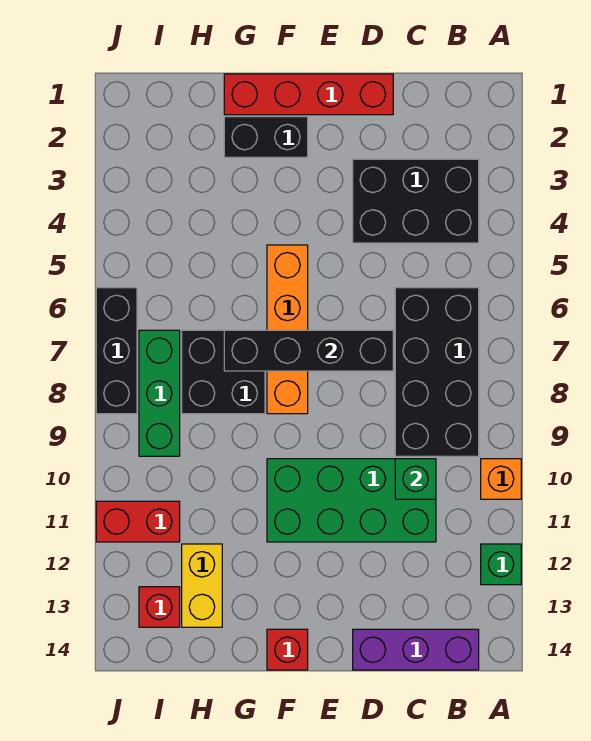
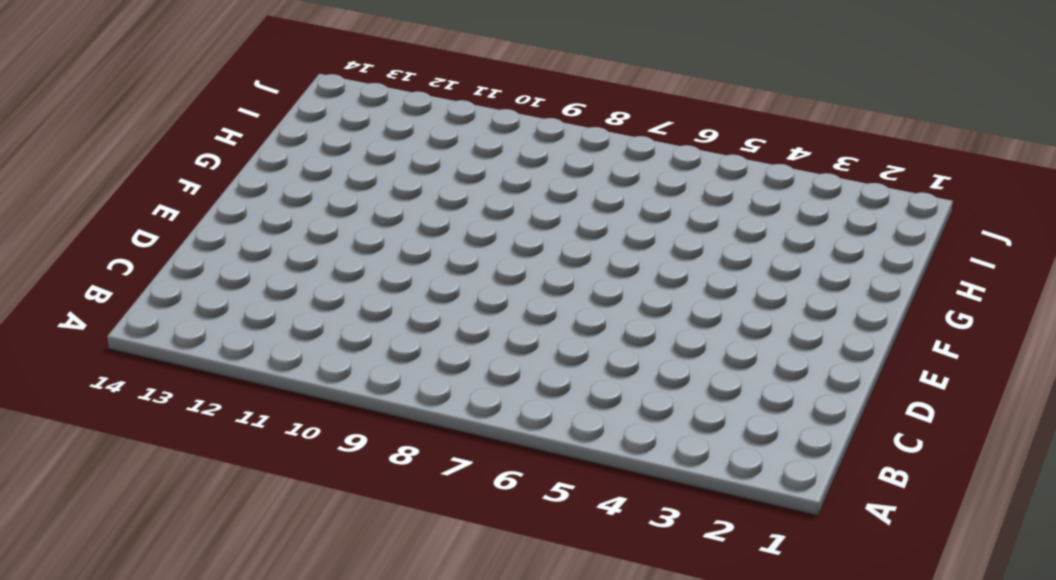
none -> orange brick A10 level 1
none -> green brick A12 level 1
none -> black brick B3:D4 level 1

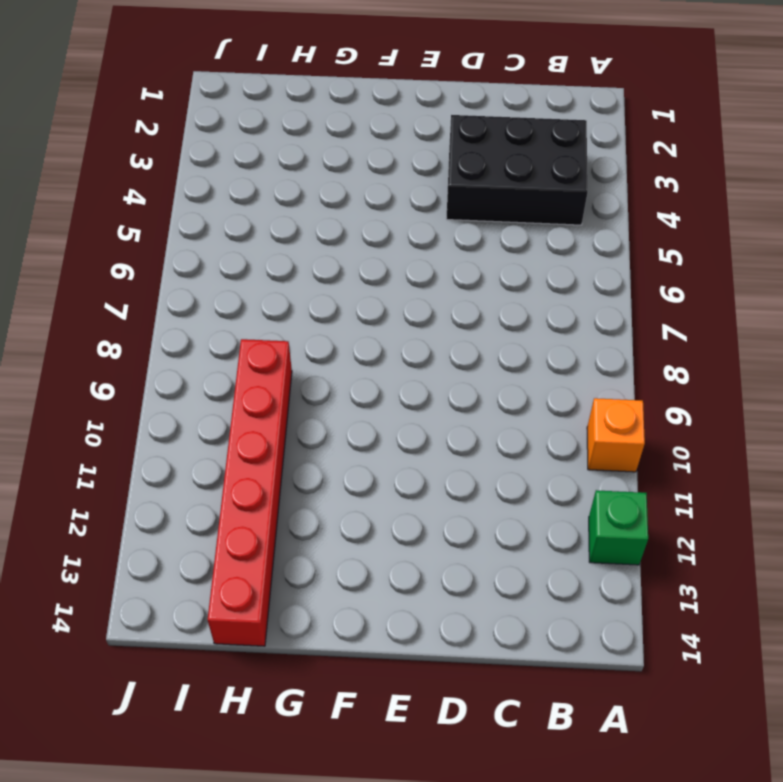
red brick H9:H14 level 1 -> yellow brick H12:H13 level 1
none -> black brick B6:C9 level 1
none -> purple brick B14:D14 level 1
none -> green brick C10:F11 level 1

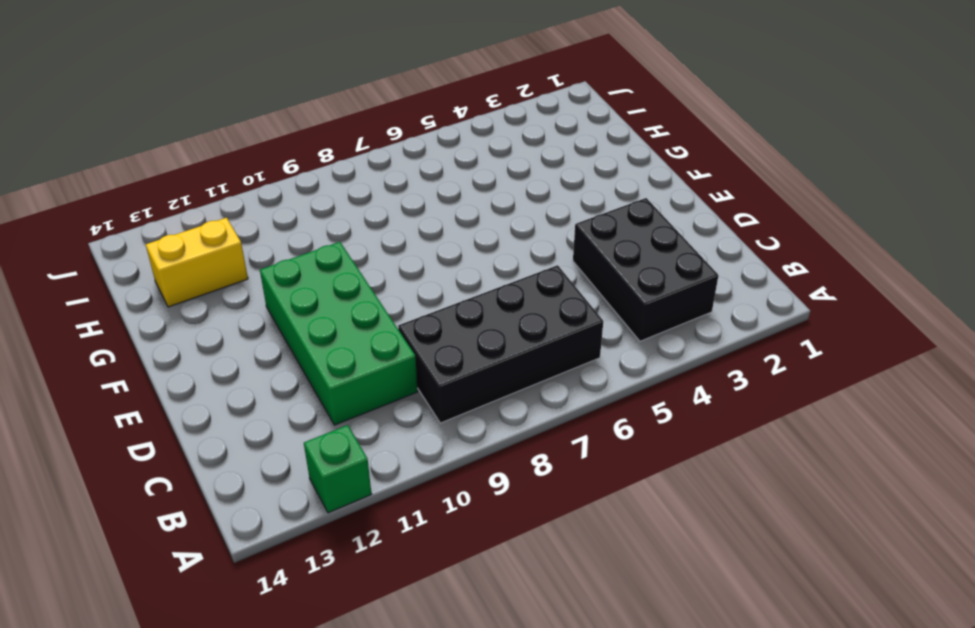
none -> orange brick A10 level 1
none -> purple brick B14:D14 level 1
none -> red brick D1:G1 level 1

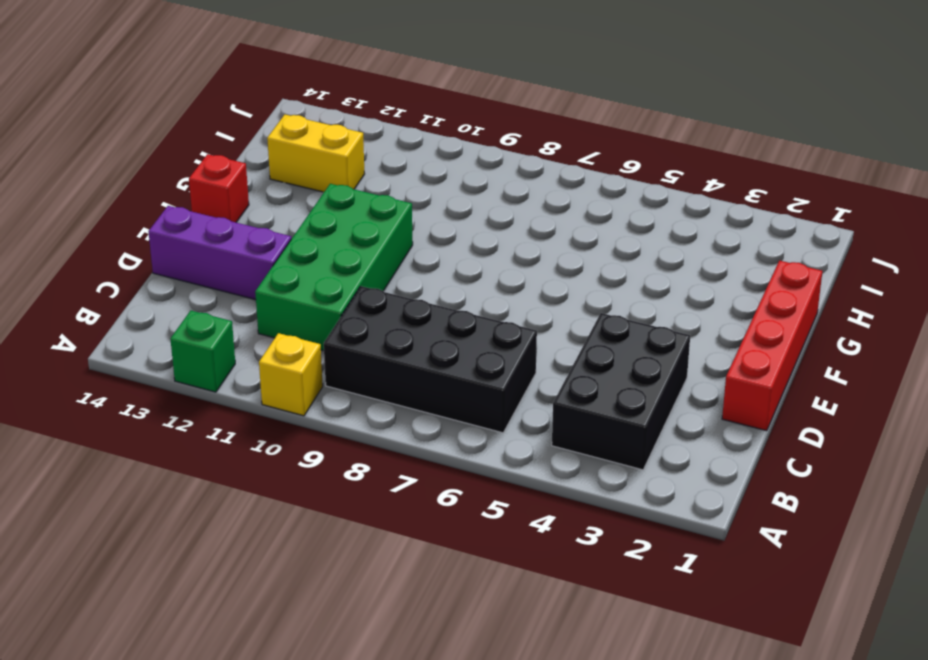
yellow brick A10 level 1 -> orange brick A10 level 1
purple brick D12:D14 level 1 -> purple brick B14:D14 level 1
none -> black brick F2:G2 level 1
none -> orange brick F5:F8 level 1
none -> black brick G7:H8 level 1

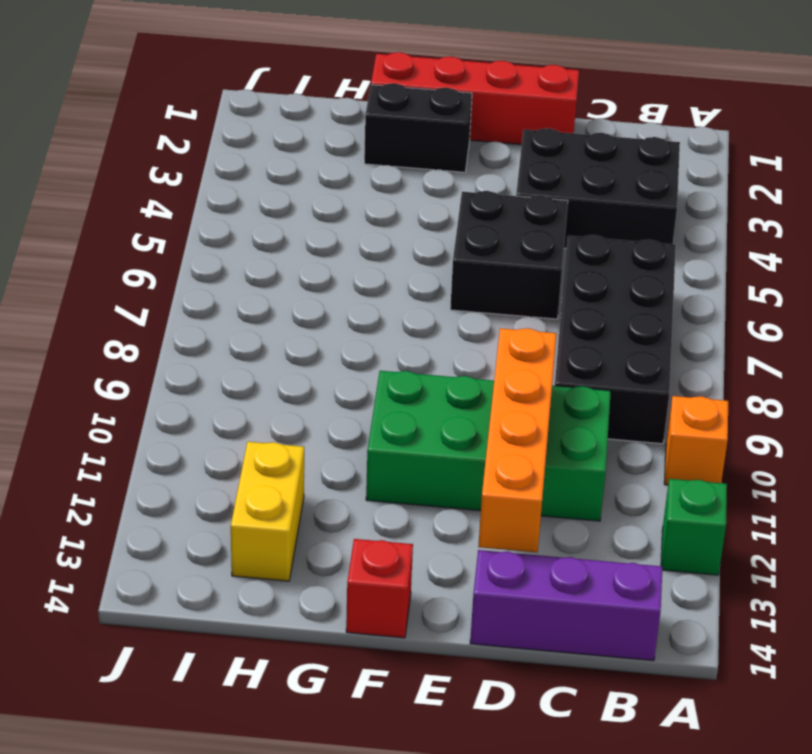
black brick D5:E6 level 1 -> black brick G7:H8 level 1
orange brick D10:D13 level 2 -> orange brick F5:F8 level 1
none -> green brick I7:I9 level 1
none -> red brick I11:J11 level 1
none -> red brick I13 level 1

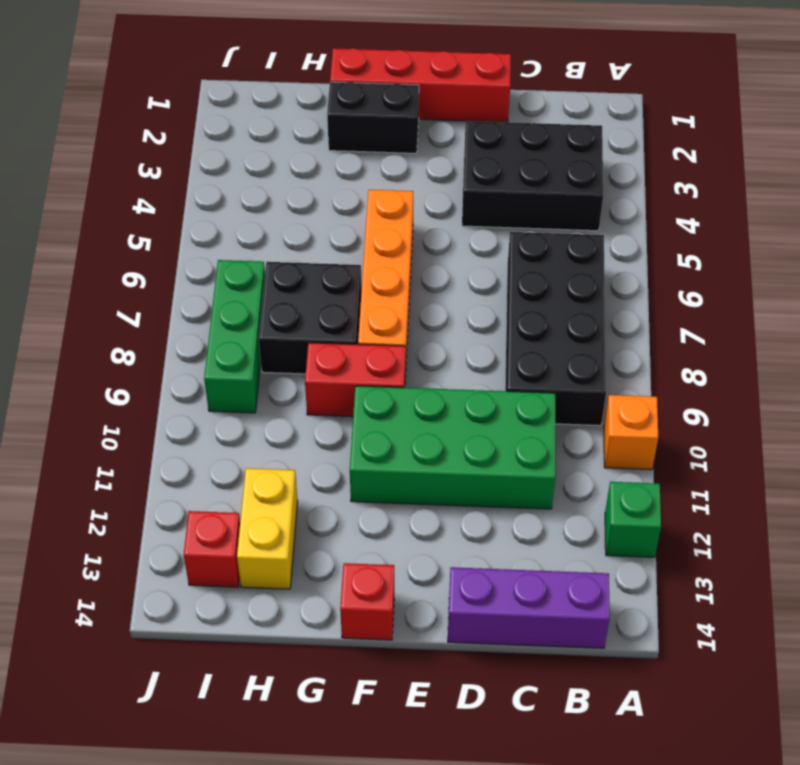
red brick F9:G9 level 1 -> red brick I11:J11 level 1
none -> black brick J6:J8 level 1
none -> green brick C10 level 2
none -> black brick D7:G7 level 2

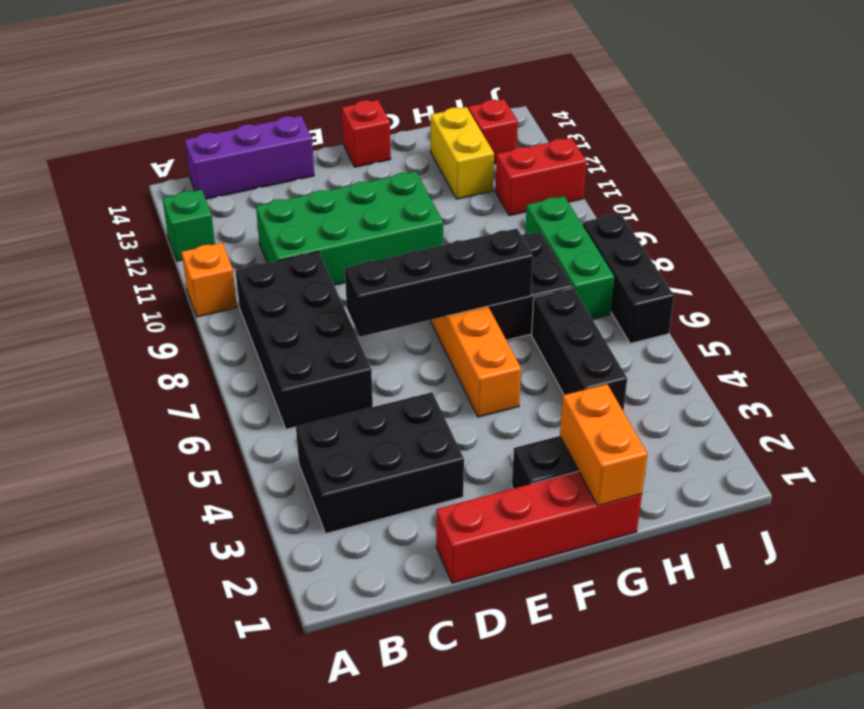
orange brick G1:G2 level 2 -> none
black brick H4:H6 level 1 -> none
none -> green brick C10 level 2

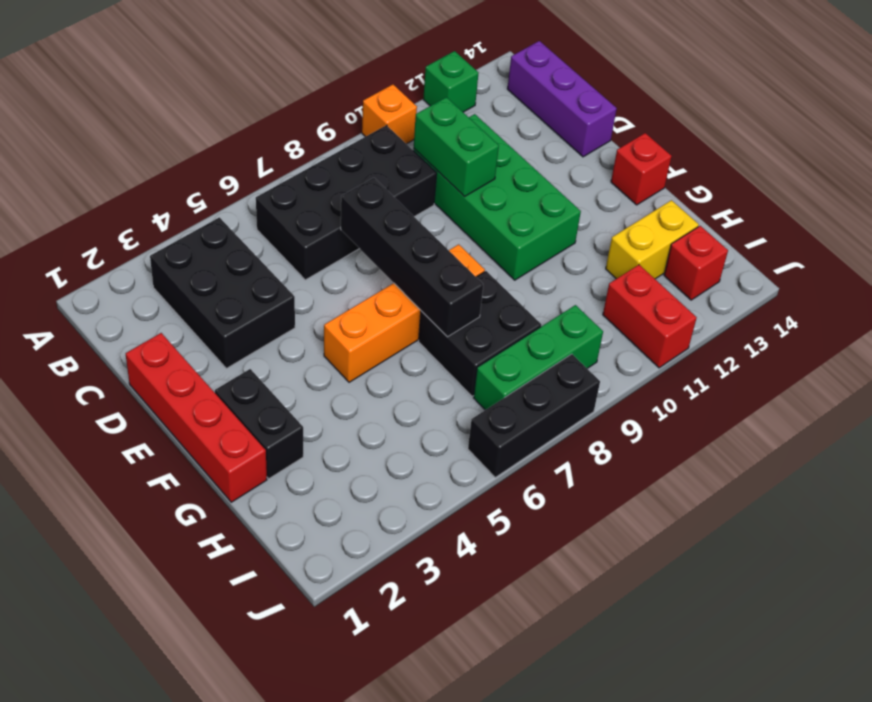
green brick C10:D10 level 2 -> green brick C10 level 2

